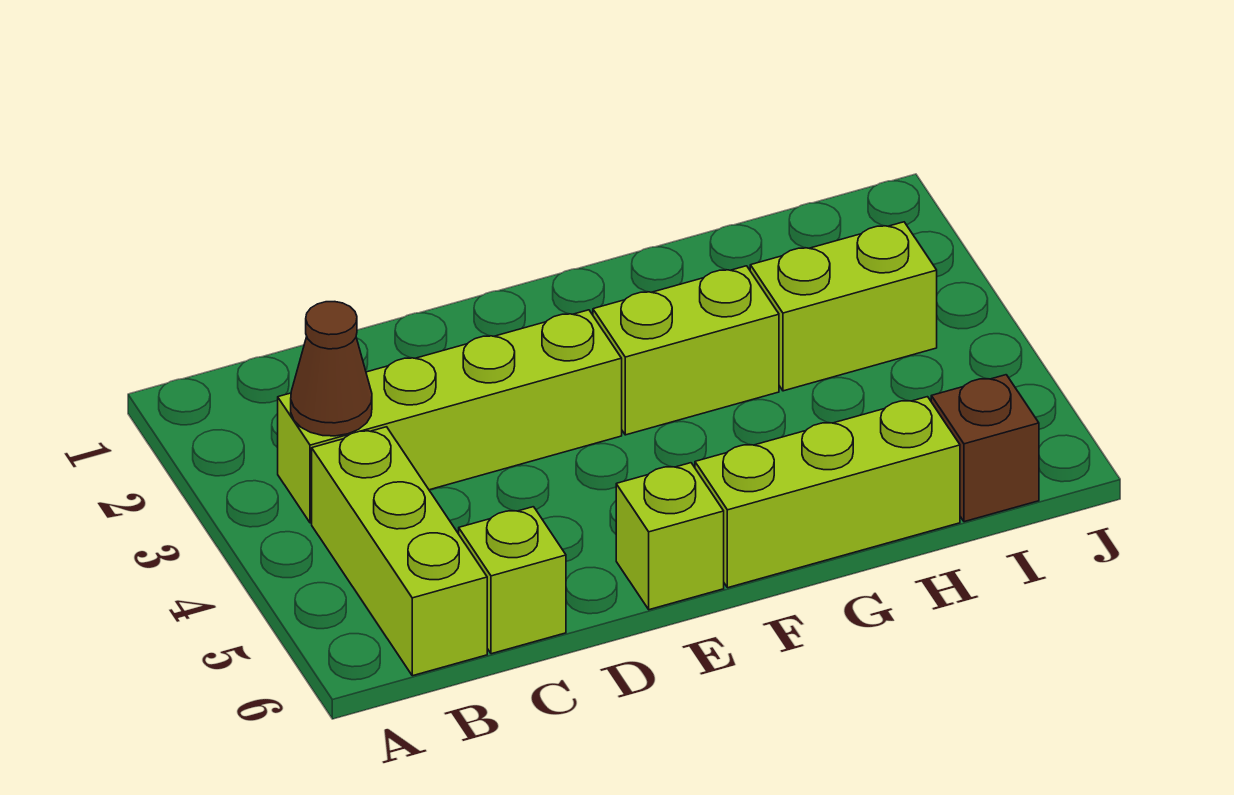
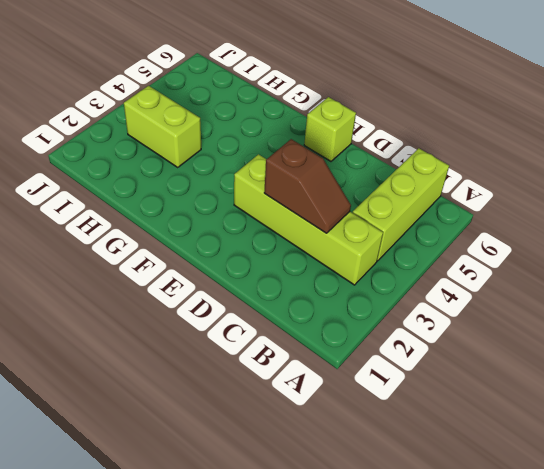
brown slope C3:D3 level 2 top D -> none
none -> lime brick C6 level 1
none -> lime brick F3:G3 level 1

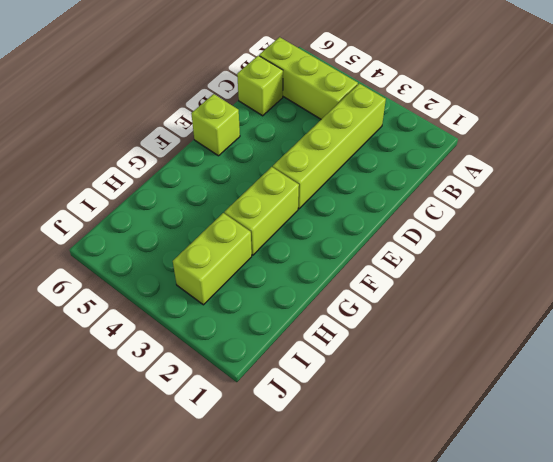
none -> lime brick F6:H6 level 1
none -> brown brick I6 level 1

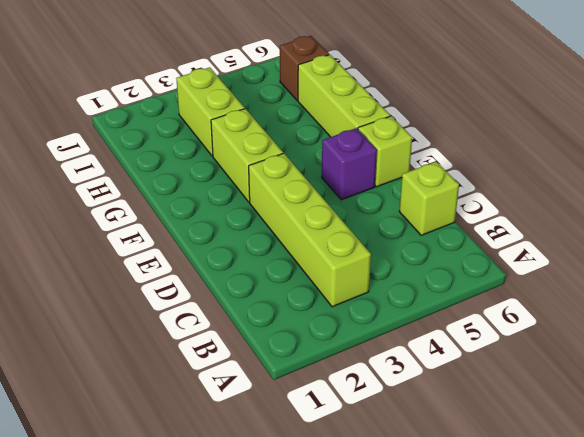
purple brick E5 level 1 -> none
none -> lime brick B4:B6 level 1
none -> brown cone B3 level 2

